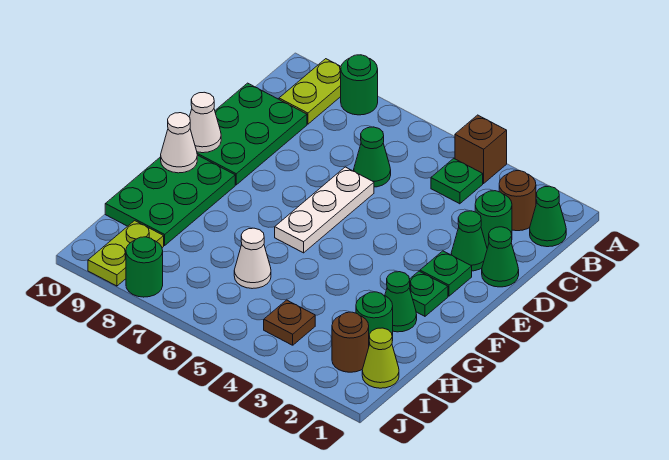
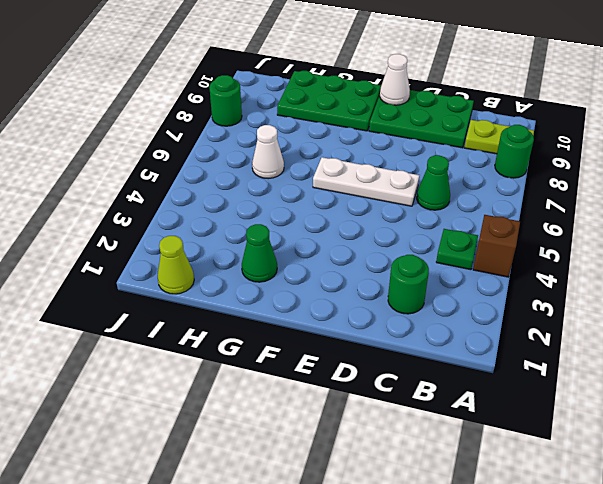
none -> green cone B1 level 1
none -> brown round brick B2 level 1
none -> green cone D1 level 1

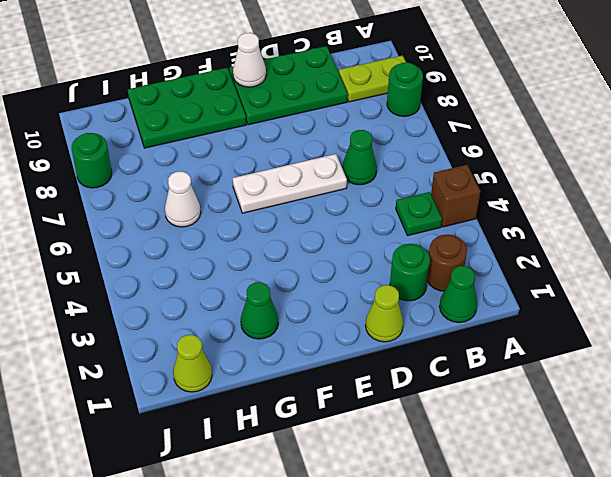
lime cone D1 level 1 -> green cone D1 level 1
none -> green cone D2 level 1
none -> green plate E2 level 1
none -> green plate F2 level 1

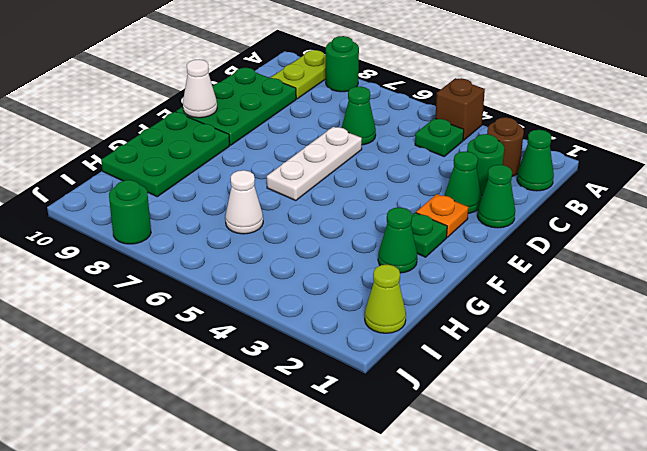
orange plate E2 level 1 -> green plate E2 level 1
none -> green round brick H2 level 1
none -> brown round brick I2 level 1
none -> brown plate I4 level 1

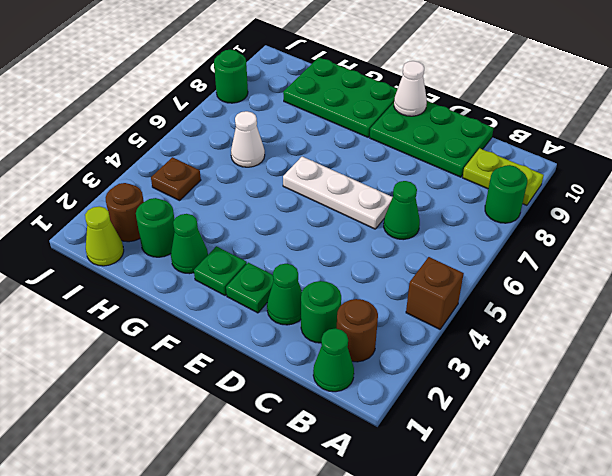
none -> green plate B4 level 1
none -> green cone D1 level 1
none -> lime plate I9:J9 level 1

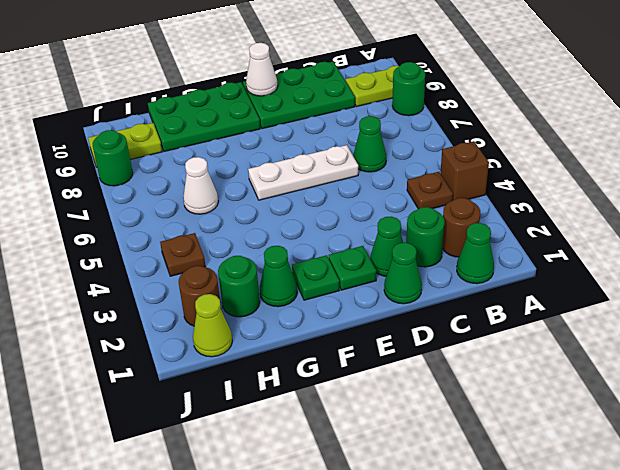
brown plate B4 level 1 -> green plate B4 level 1
none -> white cone F10 level 2

